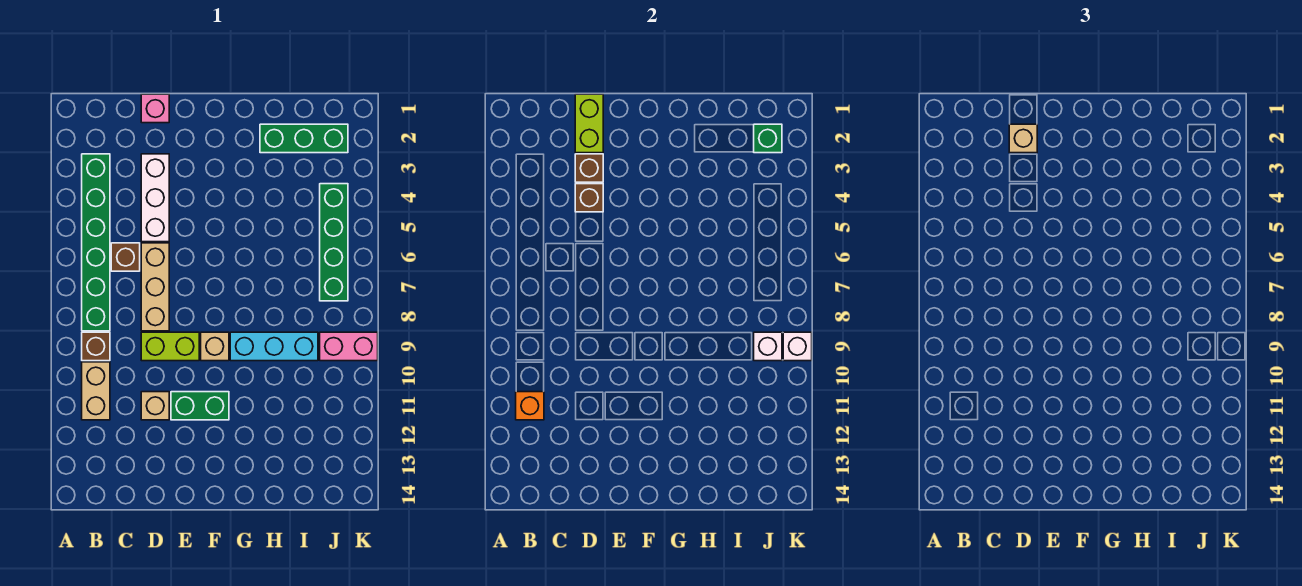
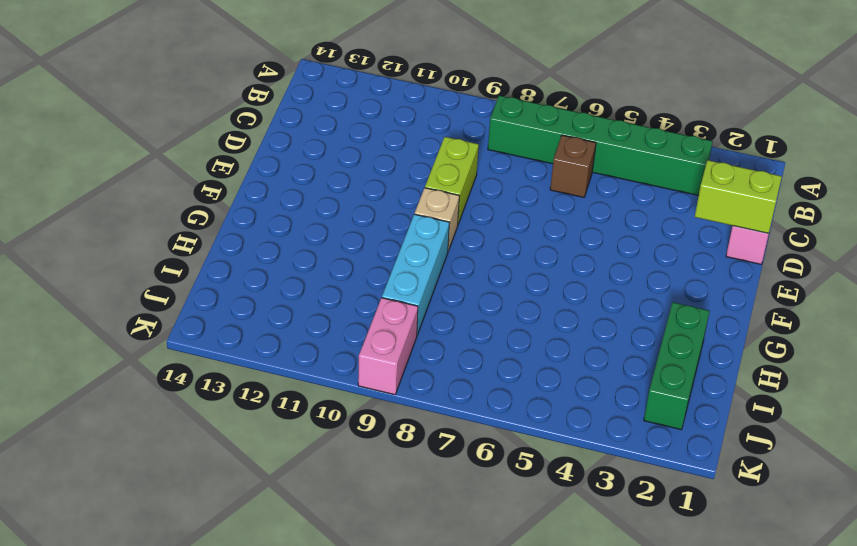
none -> brown brick B9 level 1
none -> tan brick B10:B11 level 1
none -> white brick D3:D5 level 1

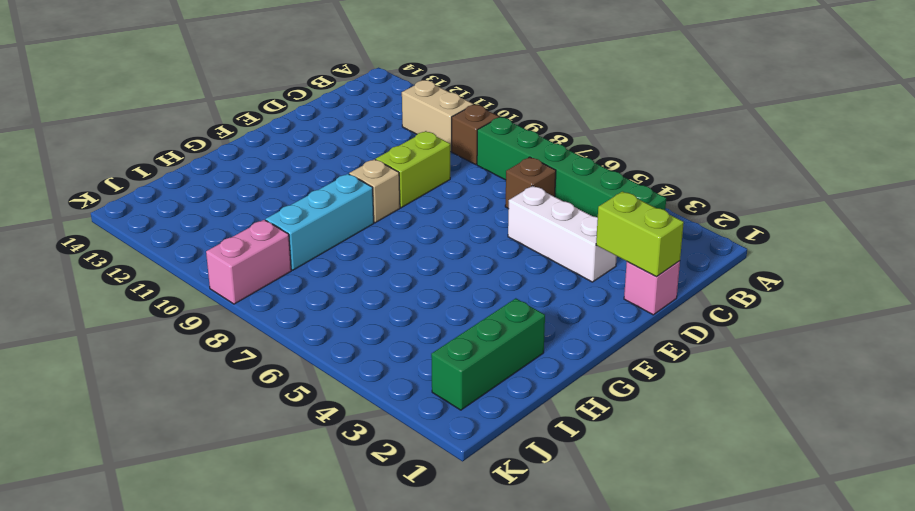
none -> tan brick D6:D8 level 1
none -> tan brick D11 level 1
none -> green brick E11:F11 level 1

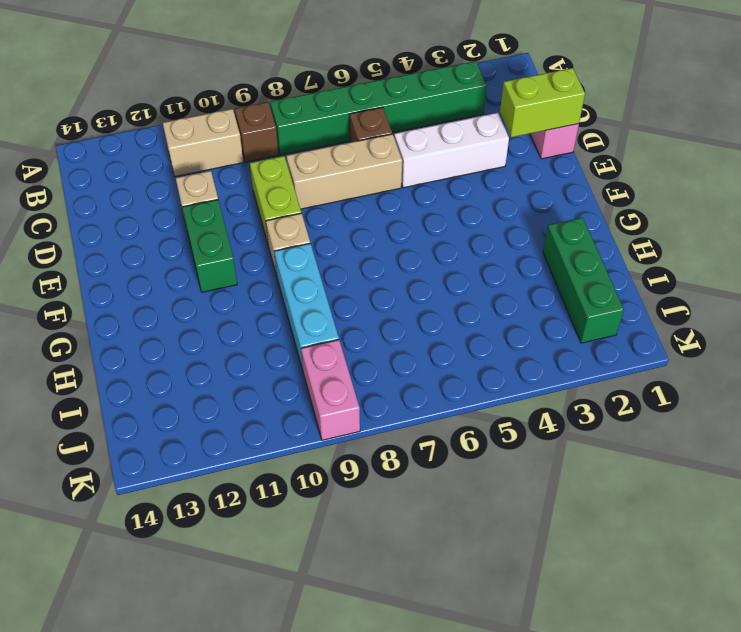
none -> green brick J4:J7 level 1
none -> orange brick B11 level 2
none -> brown brick D3 level 2

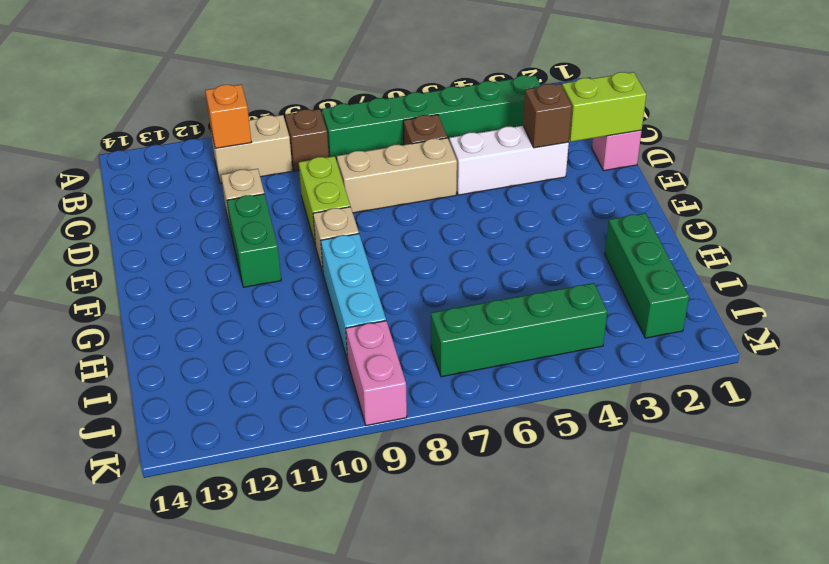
none -> brown brick D4 level 2
none -> green brick J2 level 2
none -> white brick J9 level 2

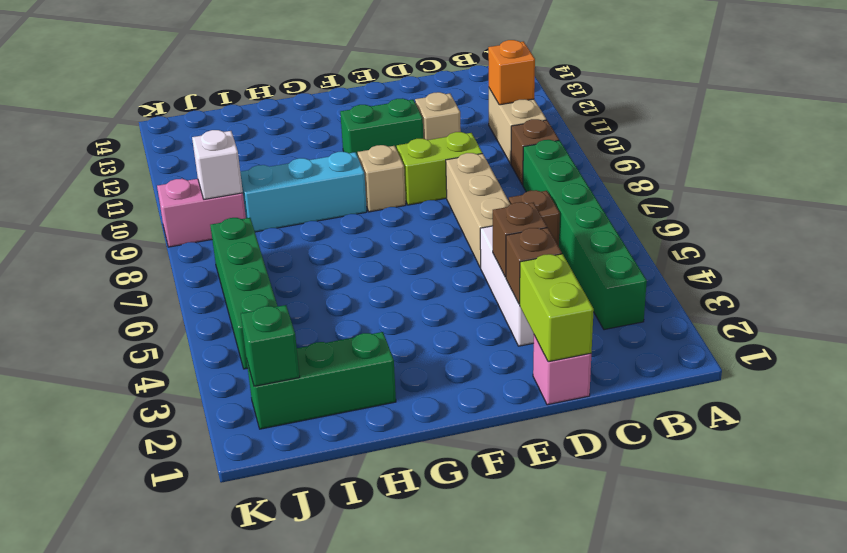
none -> white brick K9 level 2
none -> tan brick D2 level 3

